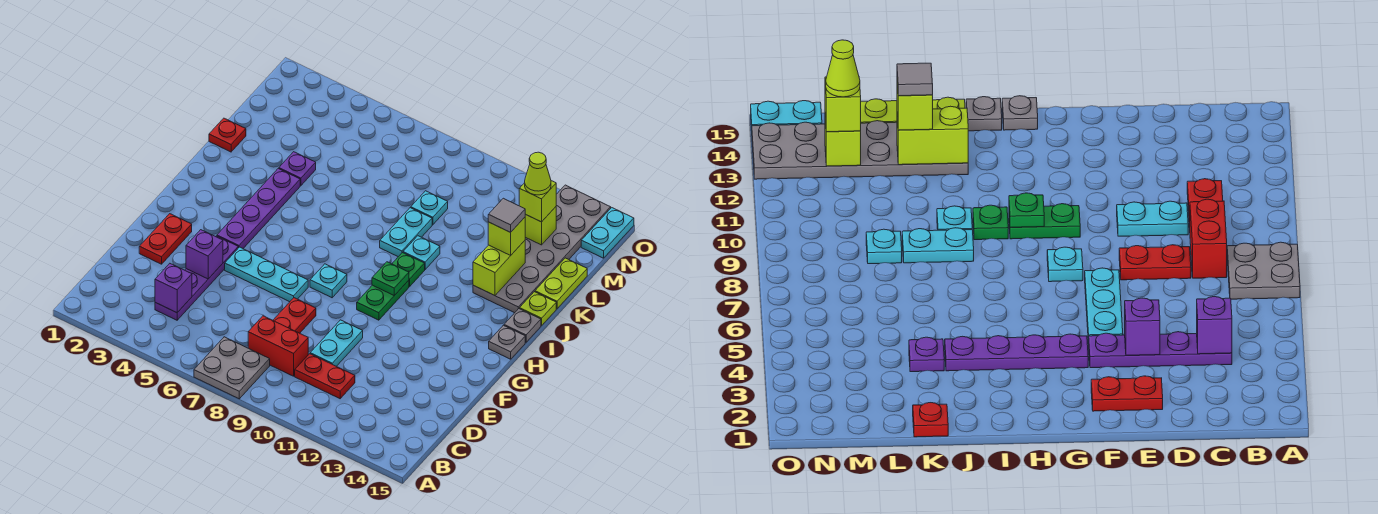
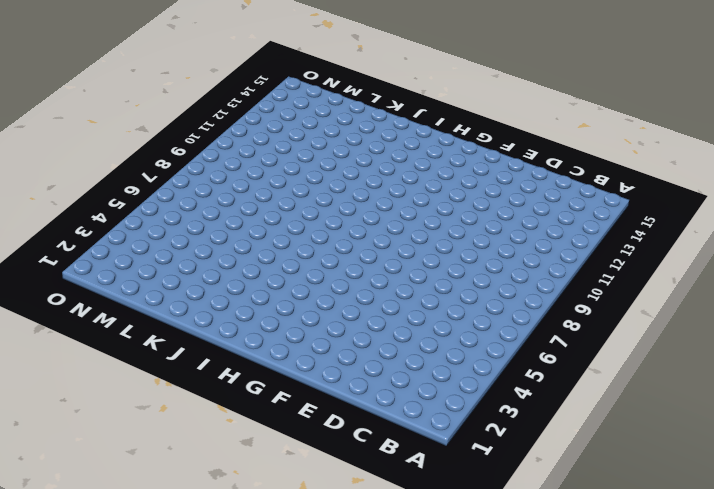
none -> grey plate A7:B8 level 1
none -> purple plate C4:F4 level 1
none -> red brick C8:C9 level 1
none -> red plate C10:C11 level 1

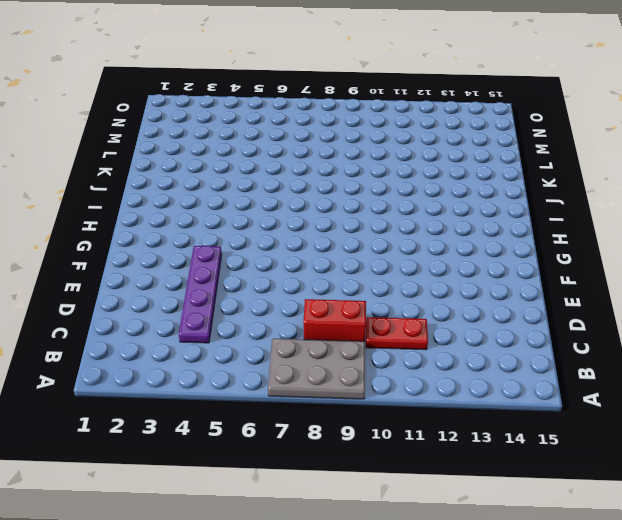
grey plate A7:B9 level 1 -> grey plate A7:B8 level 1
none -> red plate D8:E8 level 1
none -> cyan plate D10:E10 level 1
none -> red plate E2:F2 level 1
none -> cyan plate F5:F7 level 1

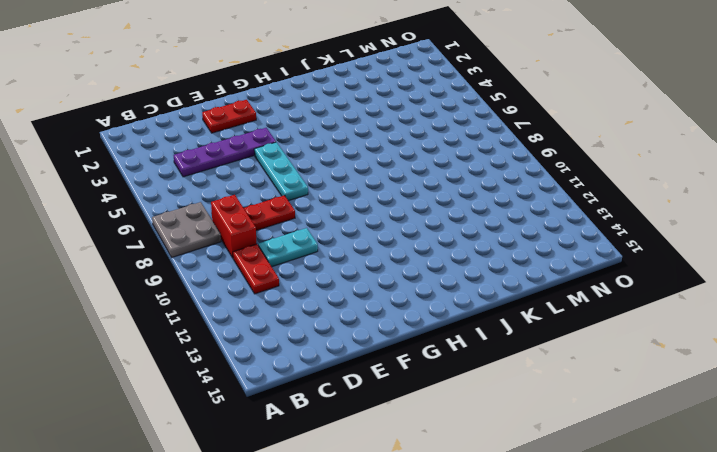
none -> purple plate G4:J4 level 1
none -> cyan plate G8 level 1
none -> green plate G10:H10 level 1
none -> grey plate H15 level 1

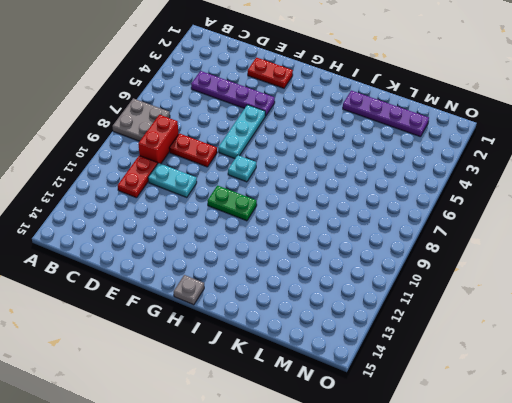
purple plate J2:M2 level 1 -> purple plate G4:J4 level 1
none -> green plate I10 level 1
none -> grey plate I15 level 1
none -> cyan plate J9:K9 level 1
none -> cyan plate J10 level 1

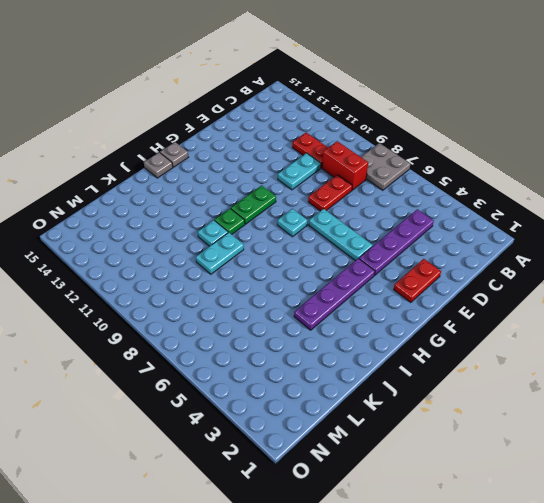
none -> grey plate J13:O14 level 1
none -> lime plate J15 level 1
none -> red plate K1 level 1
none -> purple plate K4 level 1

